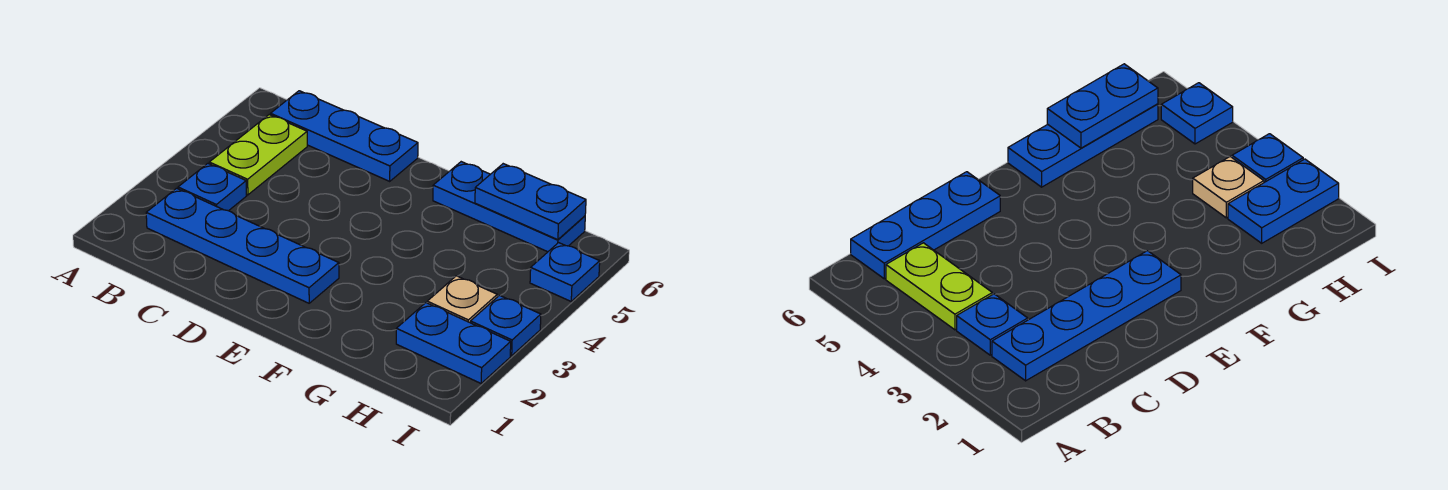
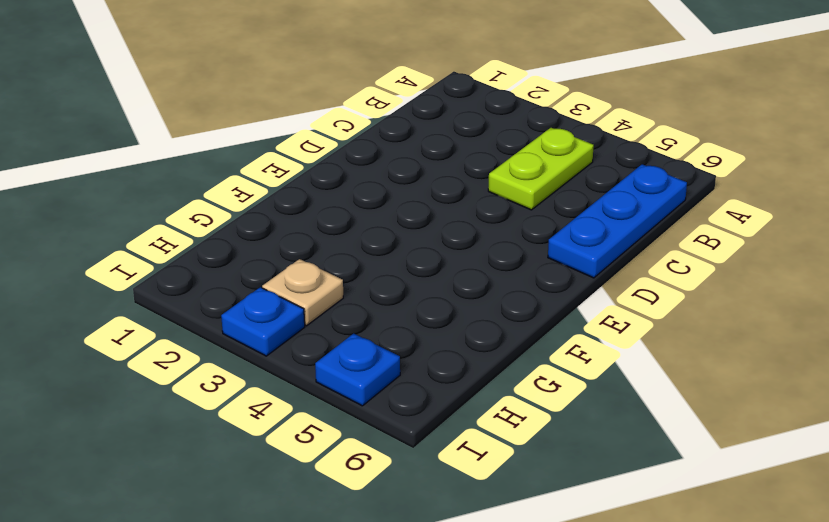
lime plate B4:C4 level 1 -> lime plate B4:B5 level 1
none -> blue plate B2:E2 level 1
none -> blue plate B3 level 1

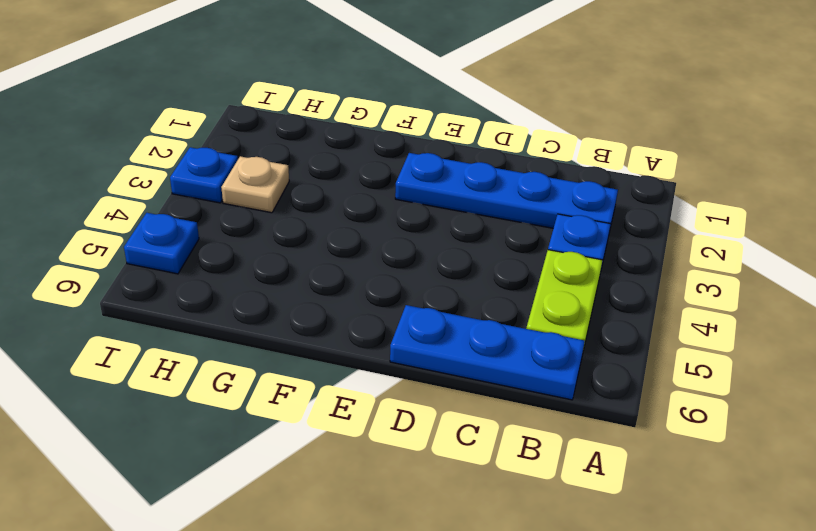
none -> blue plate F6:H6 level 1
none -> blue plate H2:I2 level 1

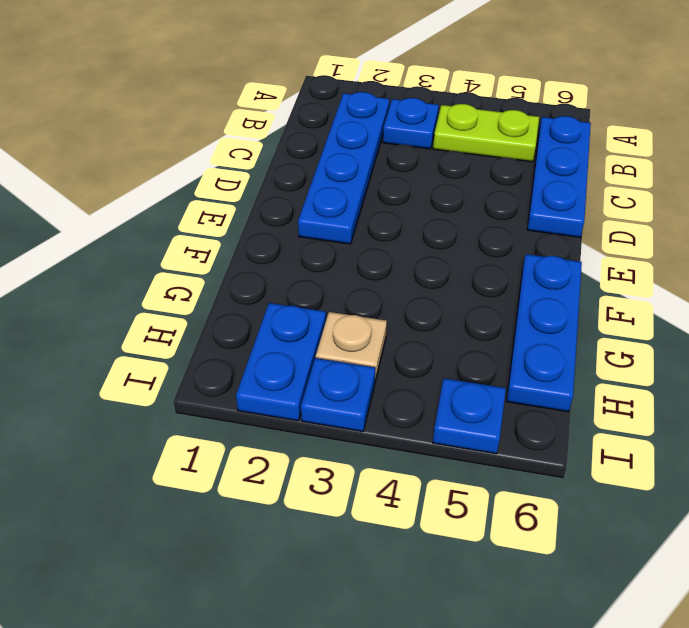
none -> blue plate G6:H6 level 2

